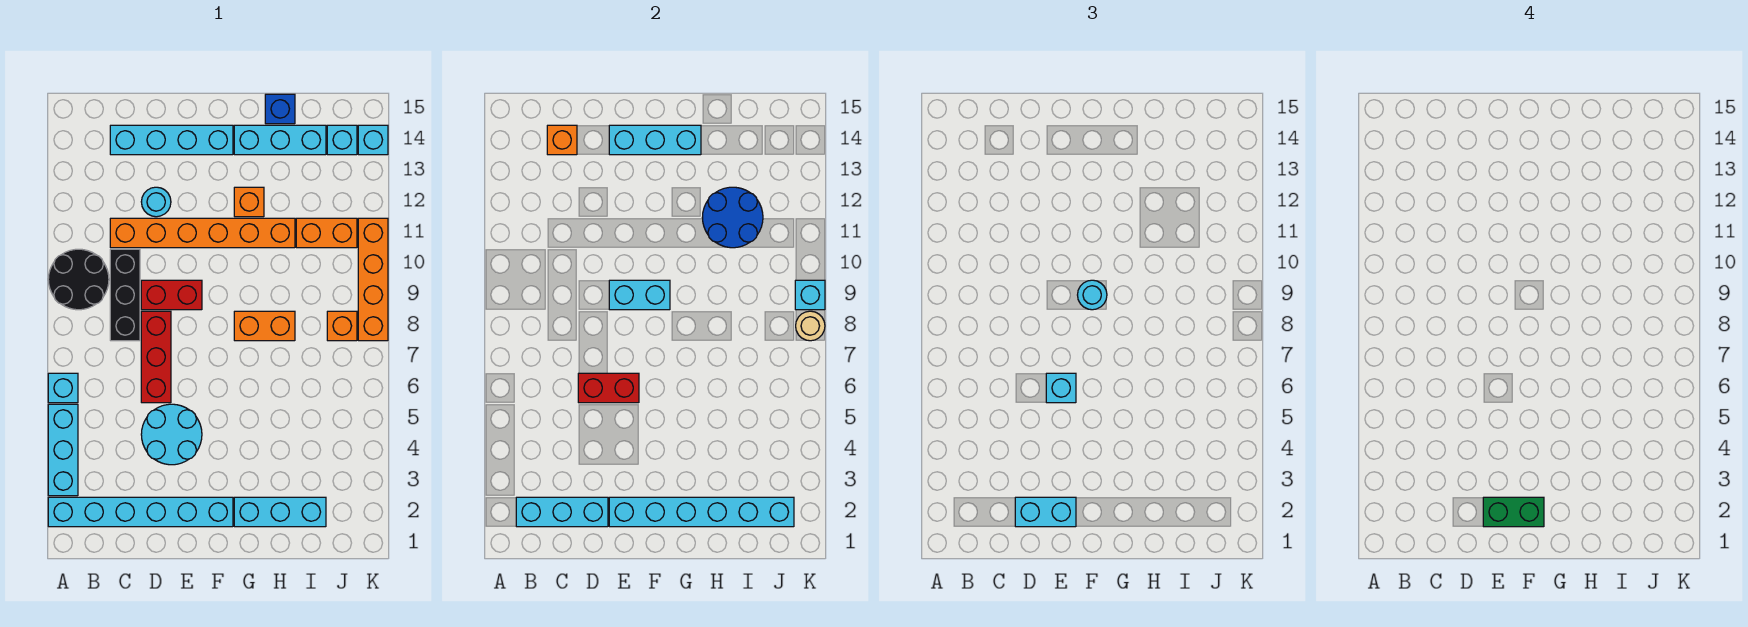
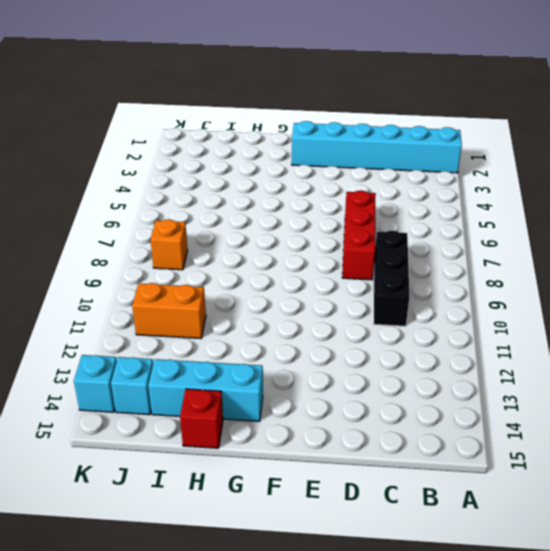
red brick H15 level 1 -> blue brick H15 level 1
none -> cyan brick A3:A5 level 1
none -> cyan brick A6 level 1
none -> black round brick A9:B10 level 1
none -> orange brick C11:H11 level 1

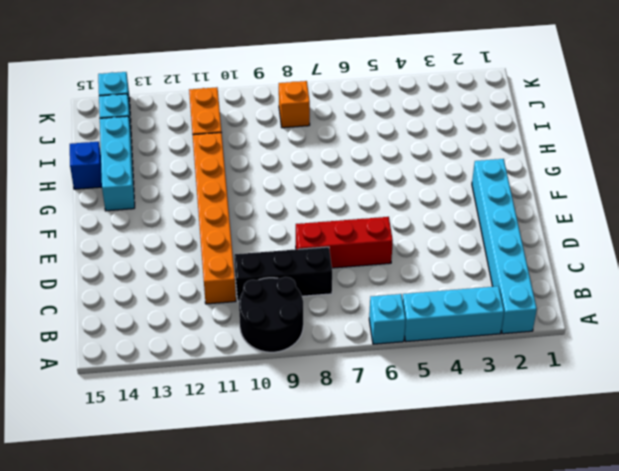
none -> cyan brick C14:F14 level 1
none -> cyan round brick D4:E5 level 1
none -> red brick D9:E9 level 1
none -> cyan round brick D12 level 1

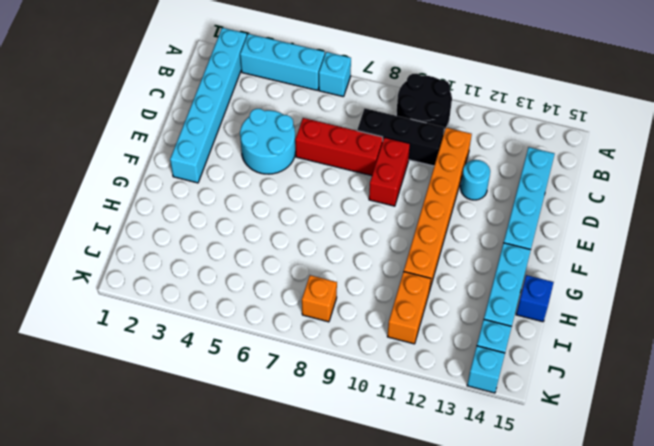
none -> cyan brick G2:I2 level 1
none -> orange brick G8:H8 level 1
none -> orange brick G12 level 1
none -> orange brick K8:K11 level 1

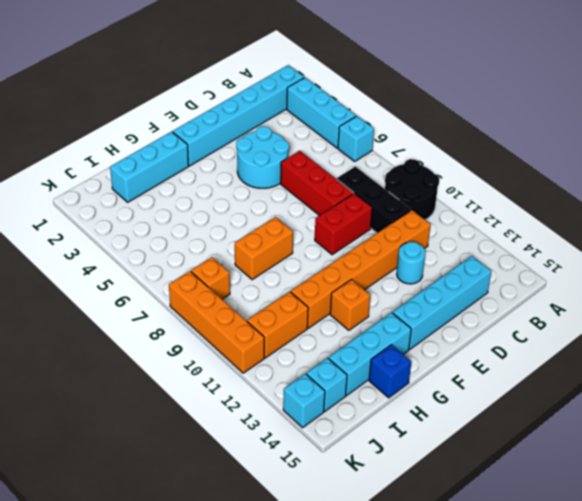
none -> cyan brick B2:D2 level 2
none -> orange brick C14 level 2
none -> red brick D6:E6 level 2
none -> cyan brick E2:J2 level 2

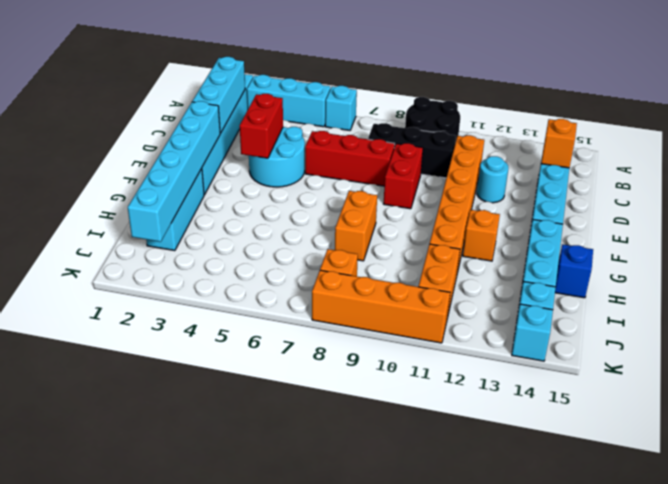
red brick D4:E4 level 2 -> red brick D6:E6 level 2
none -> cyan brick E9:F9 level 2
none -> cyan brick E14:G14 level 2
none -> blue round brick H11:I12 level 2
none -> tan round brick K8 level 2

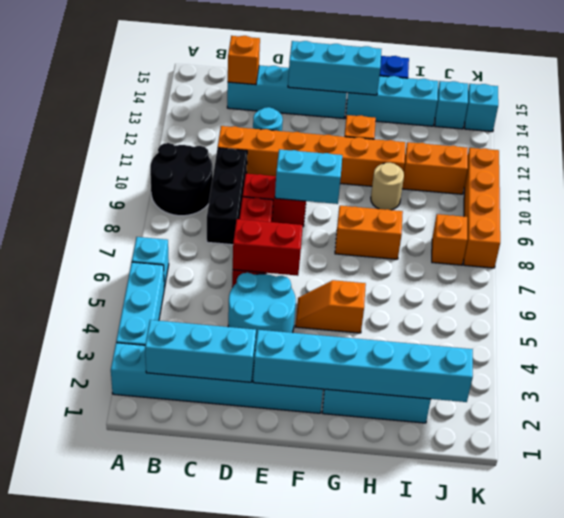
orange slope F5:G5 level 1 top G -> none
tan round brick H10 level 1 -> tan round brick K8 level 2
none -> blue round brick H11:I12 level 2
none -> cyan brick K9 level 2
none -> cyan brick D2:E2 level 3
none -> cyan brick E6 level 3

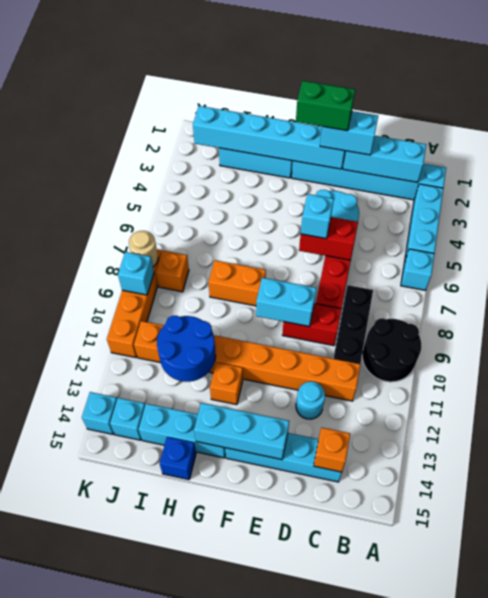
none -> cyan round brick F9 level 3

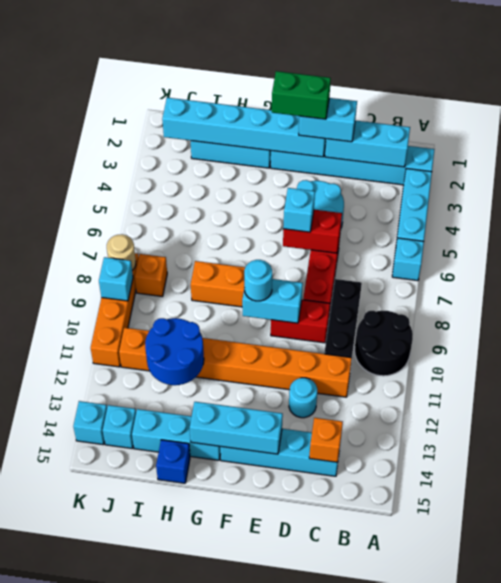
none -> orange brick G12 level 1

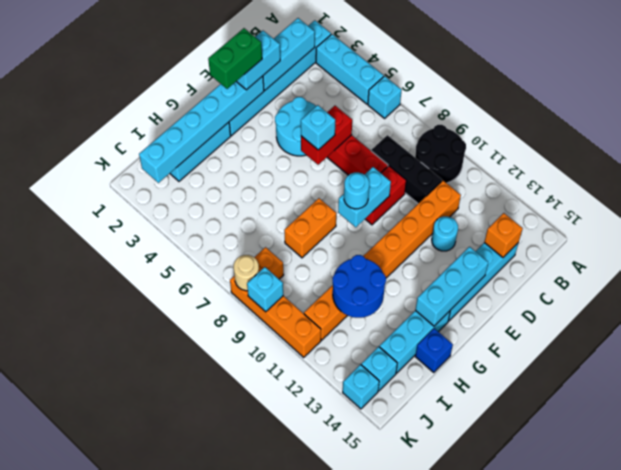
none -> orange brick G12 level 1

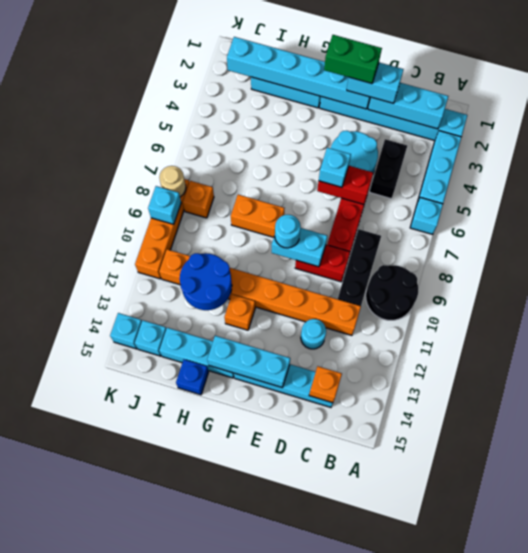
black brick C4:C5 level 1 -> none

